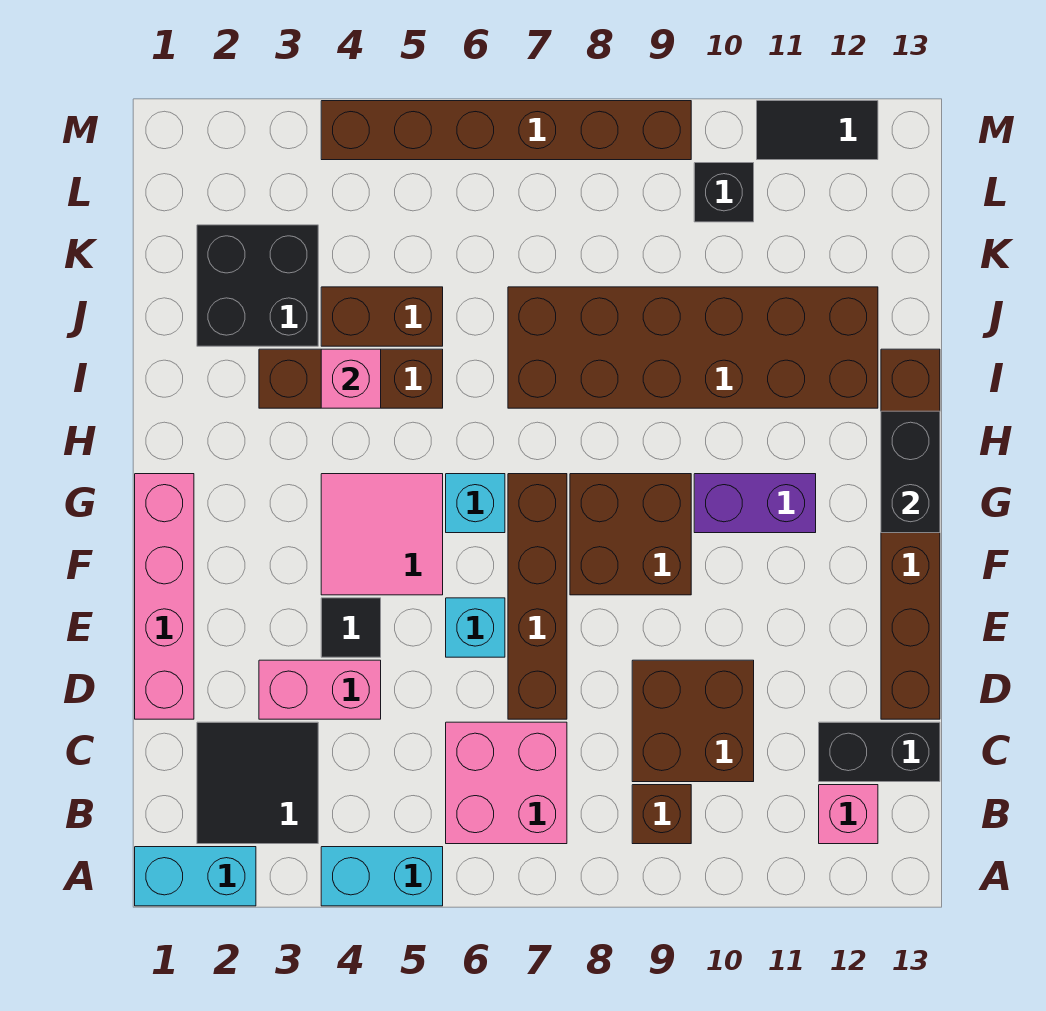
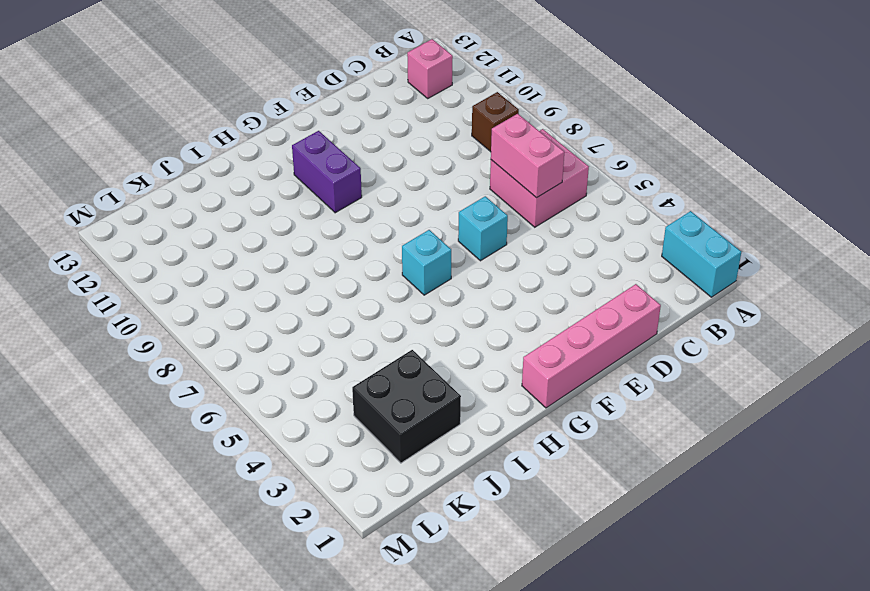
pink brick C6:C7 level 2 -> pink brick D3:D4 level 1
none -> cyan brick A4:A5 level 1
none -> black tile B2:C3 level 1
none -> brown brick C9:D10 level 1

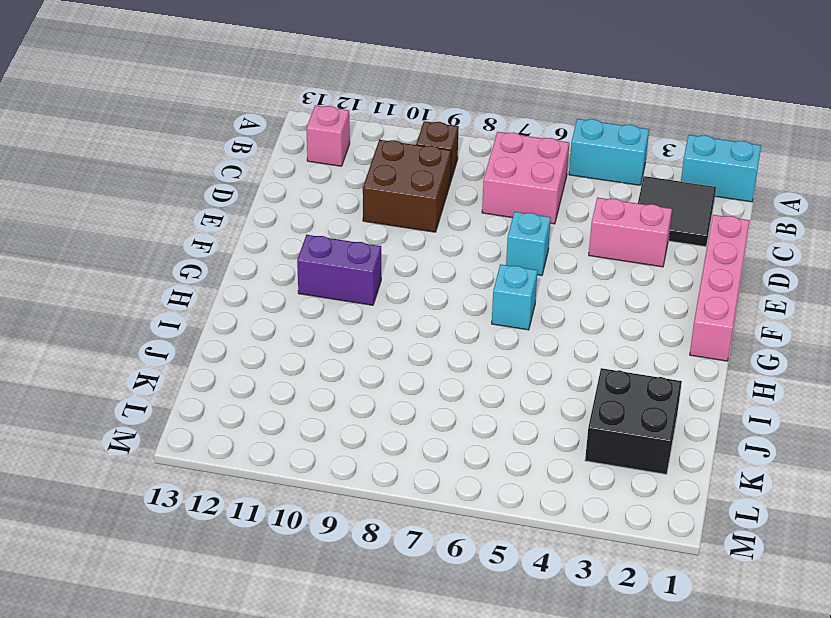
none -> black brick C12:C13 level 1
none -> brown brick D7:G7 level 1
none -> brown brick D13:I13 level 1

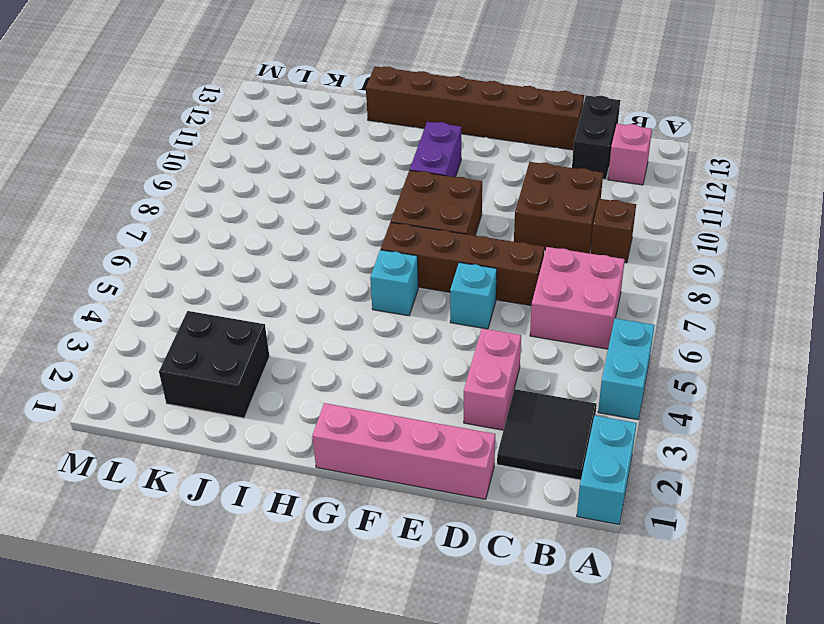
none -> black tile E4 level 1
none -> pink tile F4:G5 level 1
none -> brown brick I3:I5 level 1

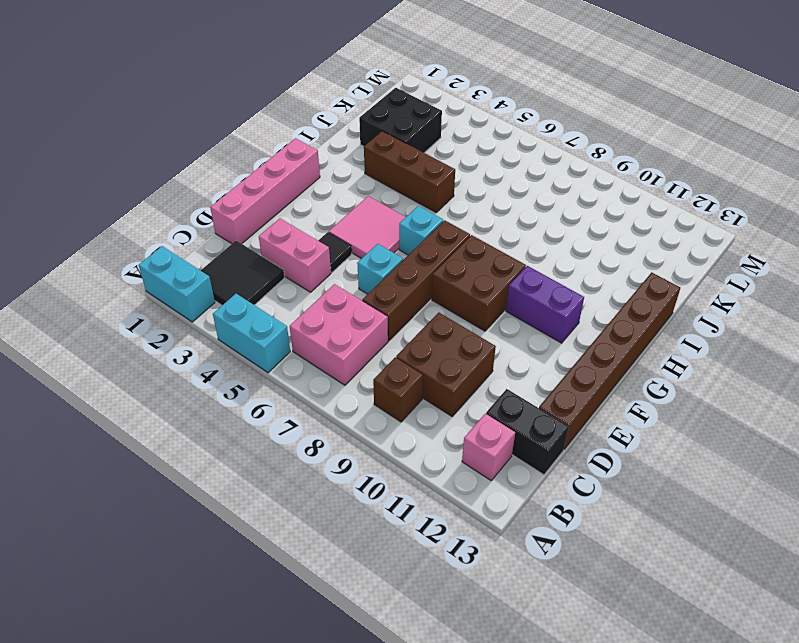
none -> brown brick I7:J12 level 1
none -> brown brick J4:J5 level 1
none -> black brick L10 level 1

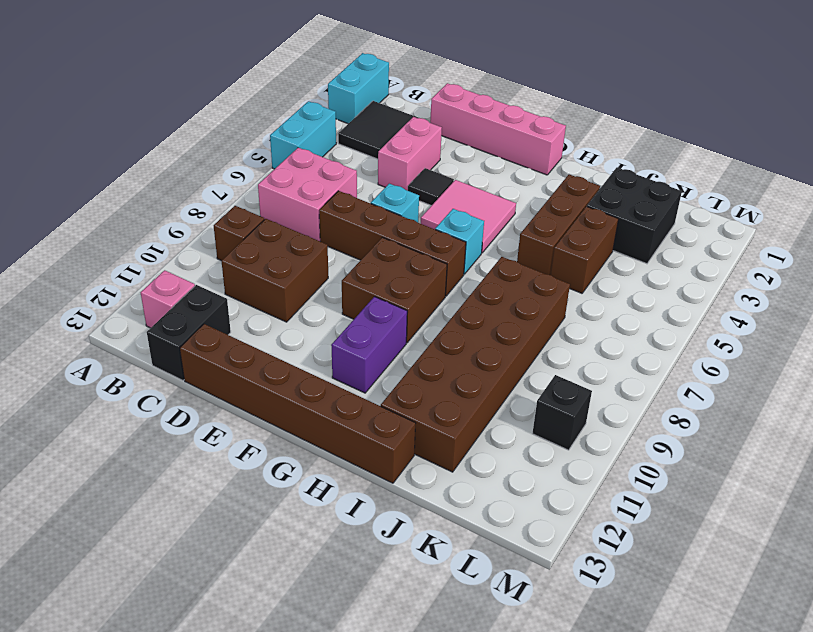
none -> brown brick M4:M9 level 1
none -> black tile M11:M12 level 1
none -> black brick G13:H13 level 2

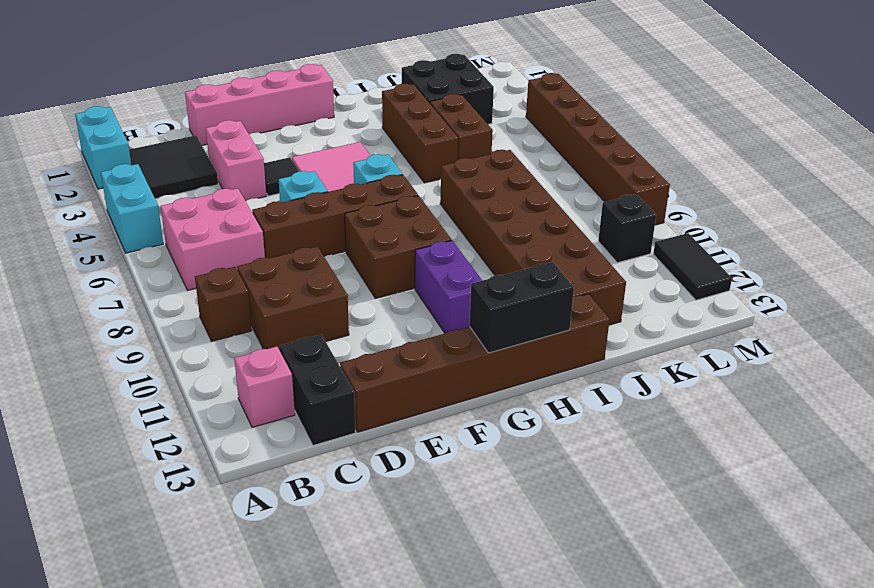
none -> pink brick I4 level 2

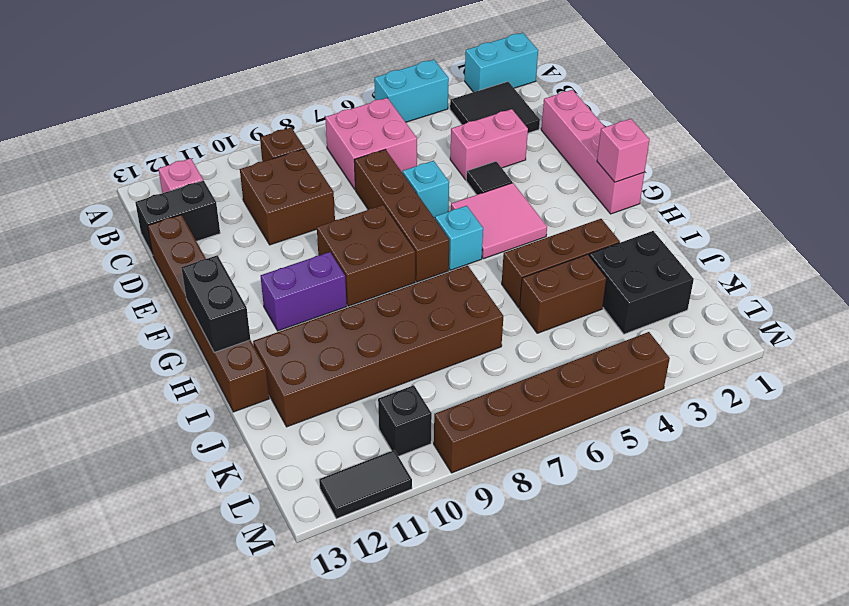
pink brick G1 level 2 -> pink brick I4 level 2

